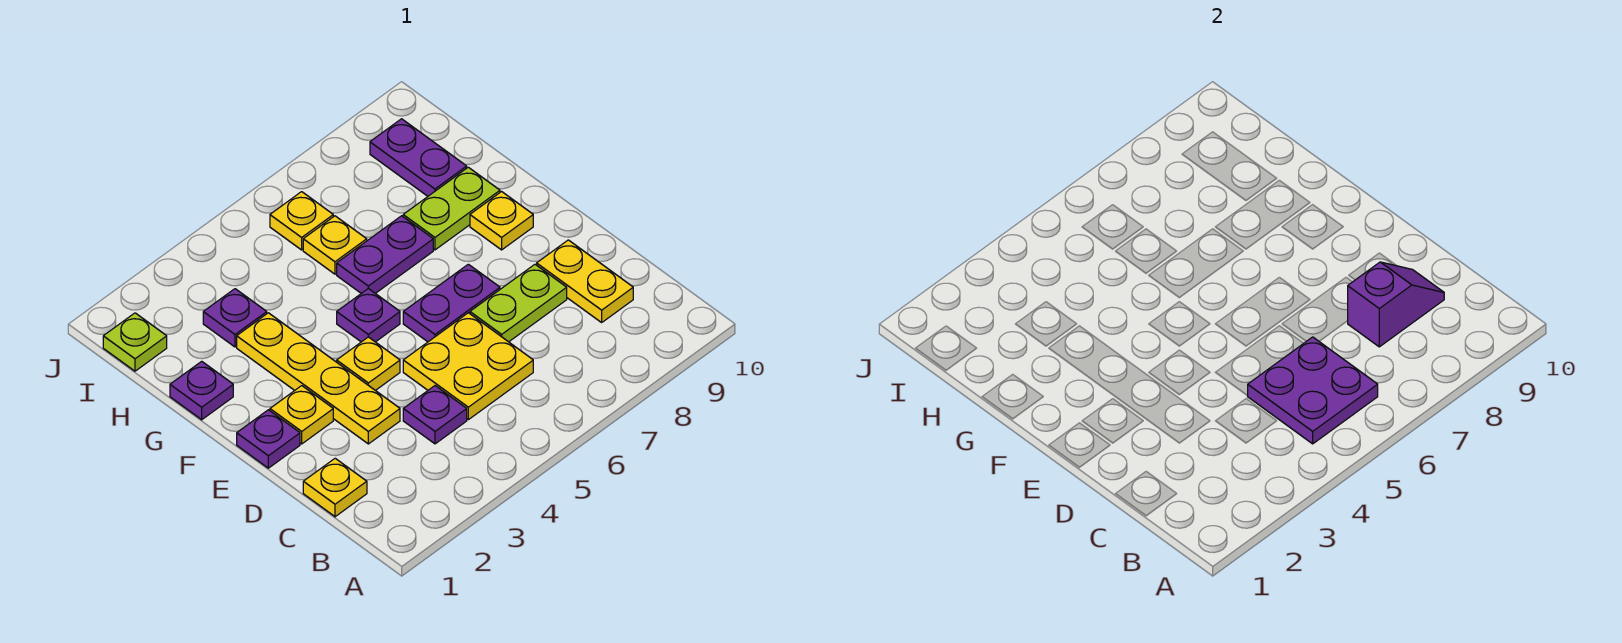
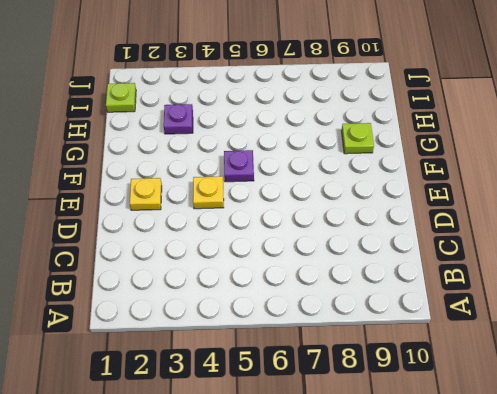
lime plate G9 level 1 -> lime plate G8:G9 level 1
none -> yellow plate C1 level 1
none -> purple plate C4 level 1
none -> yellow plate C5:D6 level 1

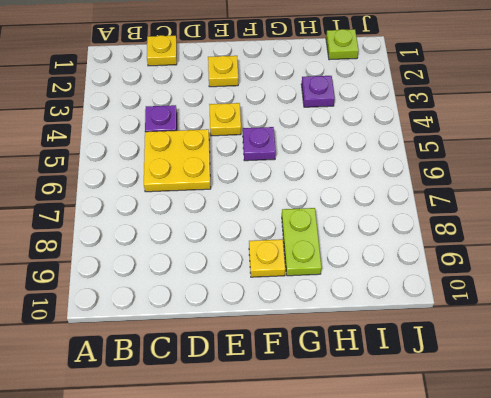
none -> yellow plate C9:D9 level 1
none -> yellow plate D3:G3 level 1
none -> lime plate D7:D8 level 1

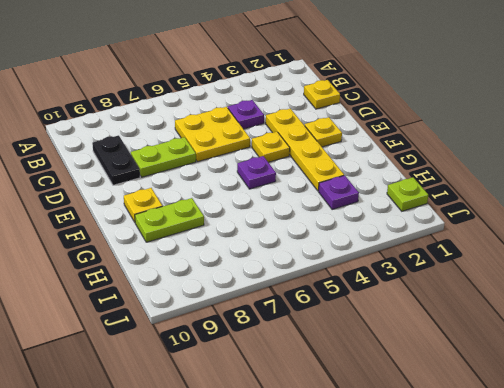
black plate C9:D9 level 1 -> yellow plate C9:D9 level 1
none -> purple plate E1 level 1
none -> purple plate E6:E7 level 1
none -> purple plate G1 level 1

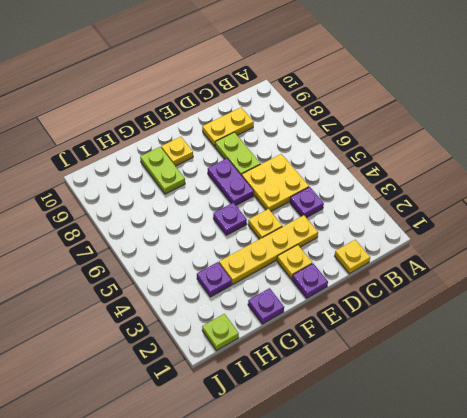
none -> purple plate G6:G7 level 1
none -> yellow plate H6 level 1
none -> purple plate H9:I9 level 1

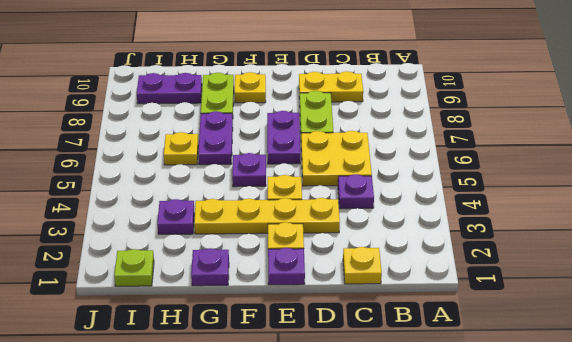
none -> yellow plate I6 level 1
none -> purple plate B5:C6 level 2
none -> purple slope C8:C9 level 2 top 8

